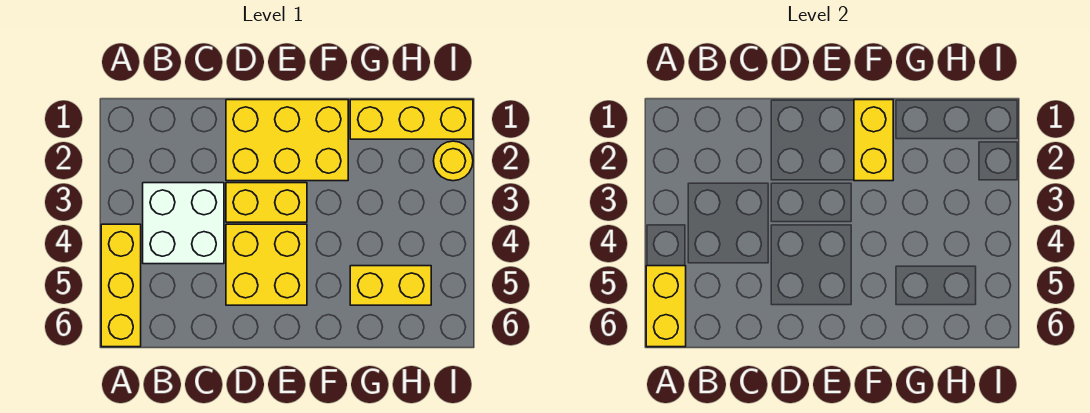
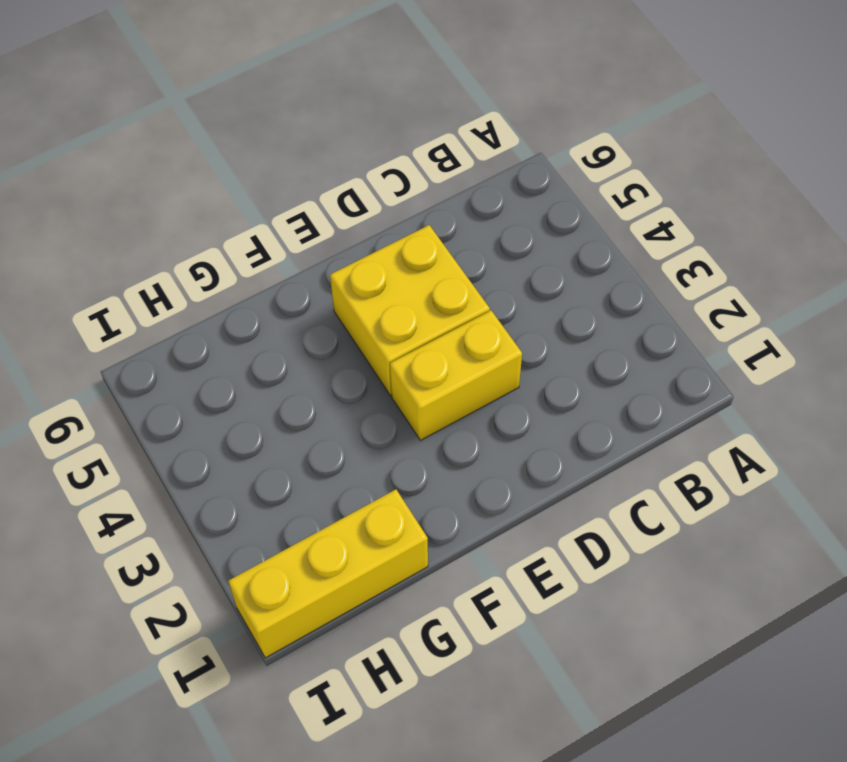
none -> yellow brick A4:A6 level 1
none -> white brick B3:C4 level 1

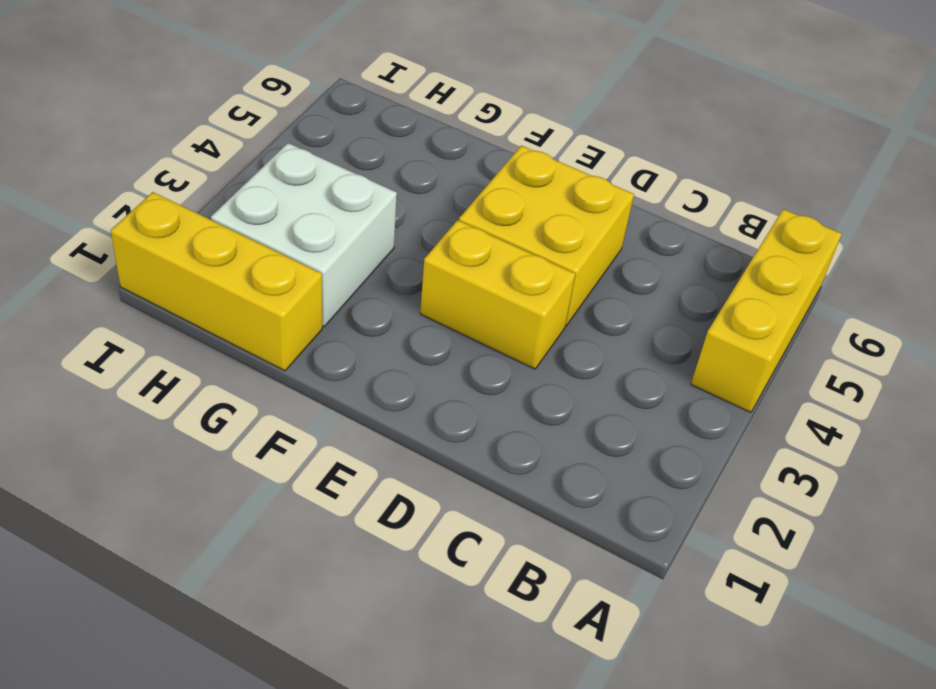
white brick G2:H3 level 1 -> white brick B3:C4 level 1
none -> yellow brick D1:F2 level 1
none -> yellow brick G5:H5 level 1

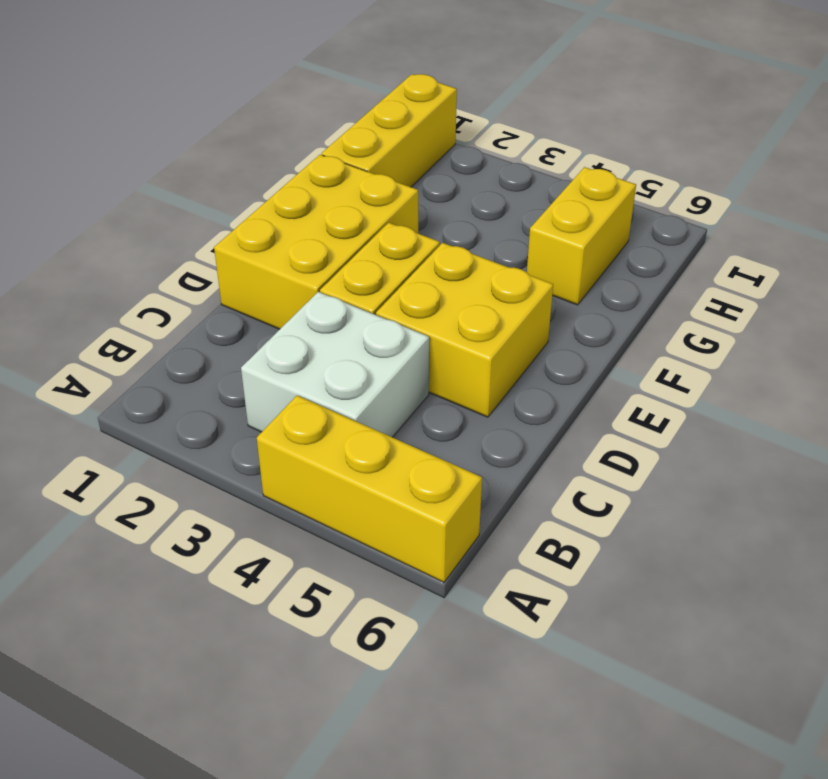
none -> yellow round brick I2 level 1
none -> yellow brick A5:A6 level 2

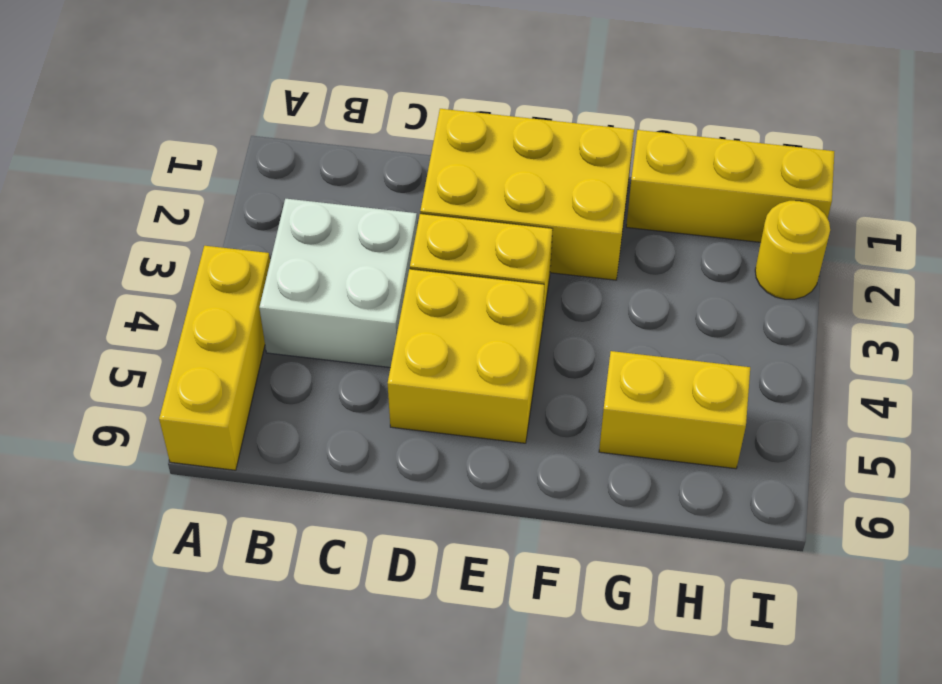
none -> yellow brick A5:A6 level 2
none -> yellow brick F1:F2 level 2

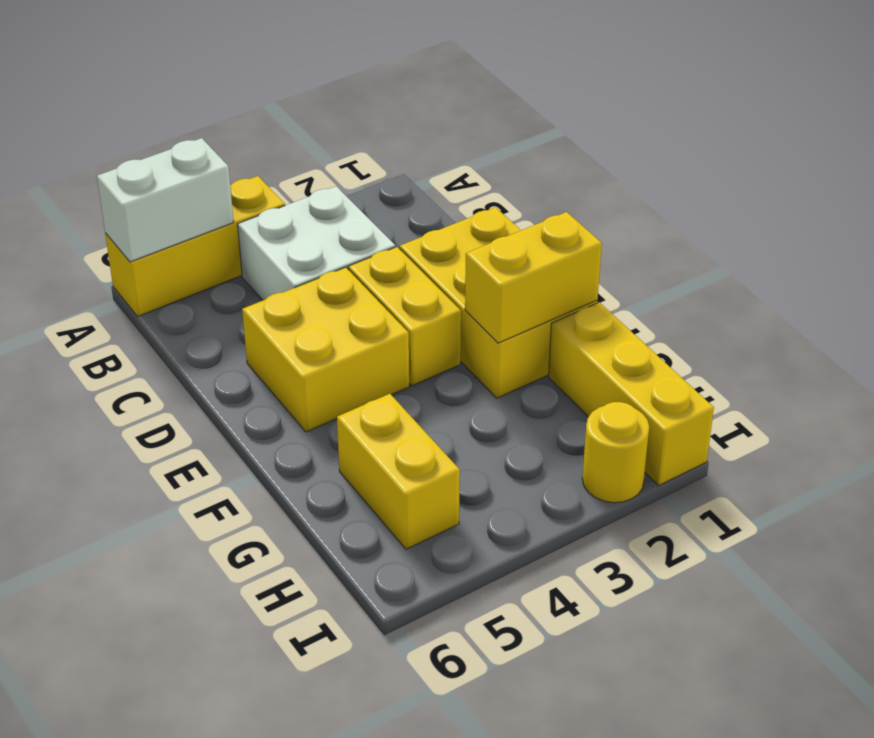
white brick A5:A6 level 2 -> yellow brick A5:A6 level 2

